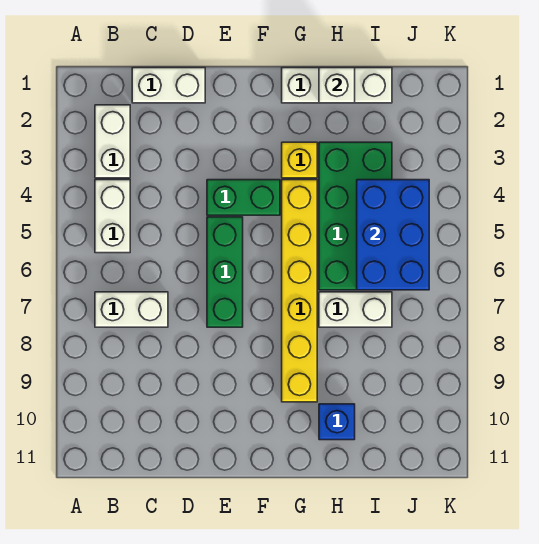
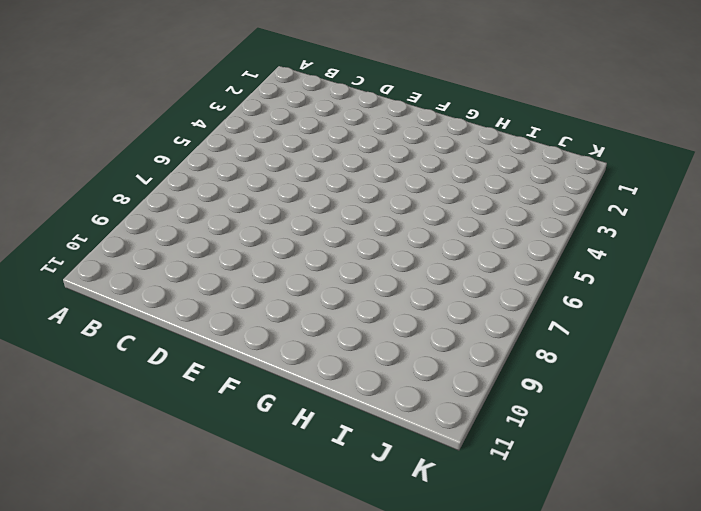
none -> white brick B2:B3 level 1
none -> white brick B4:B5 level 1
none -> white brick B7:C7 level 1

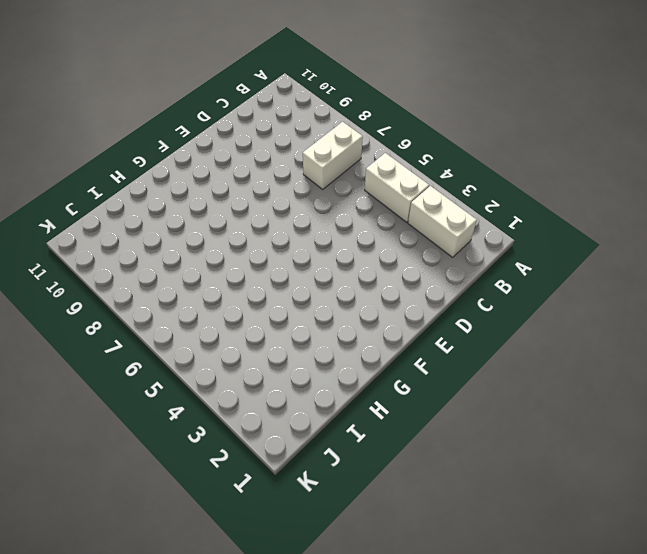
none -> white brick C1:D1 level 1
none -> green brick E4:F4 level 1
none -> green brick E5:E7 level 1

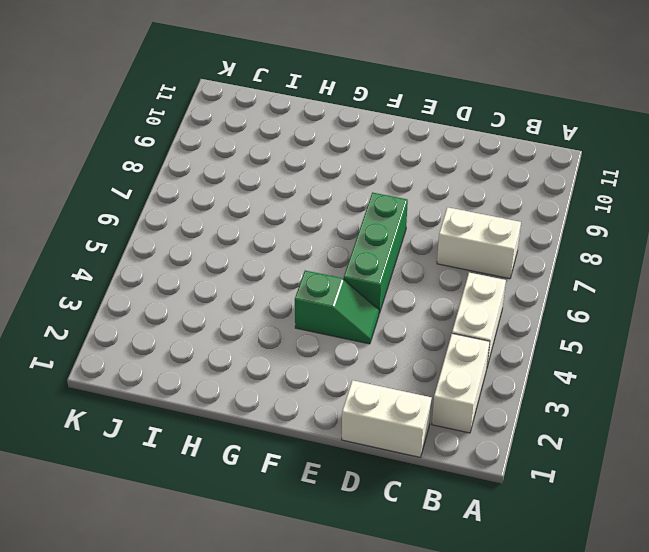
green slope E4:F4 level 1 top F -> green brick E4:F4 level 1
none -> white brick G1:I1 level 1
none -> yellow brick G3 level 1
none -> yellow brick G4:G9 level 1

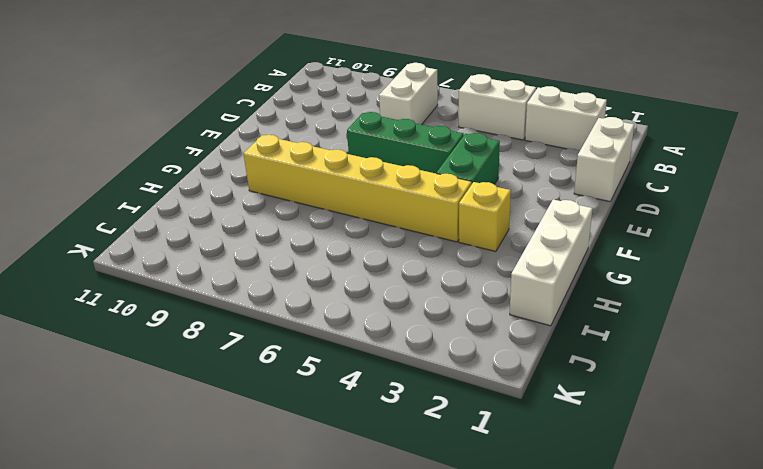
none -> green brick H3:I6 level 1
none -> white brick H7:I7 level 1
none -> blue brick H10 level 1

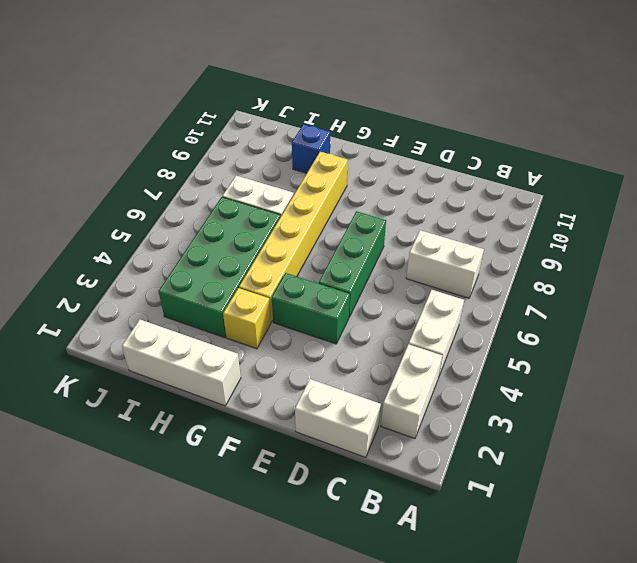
none -> white brick H1 level 2
none -> blue brick I4:J6 level 2

